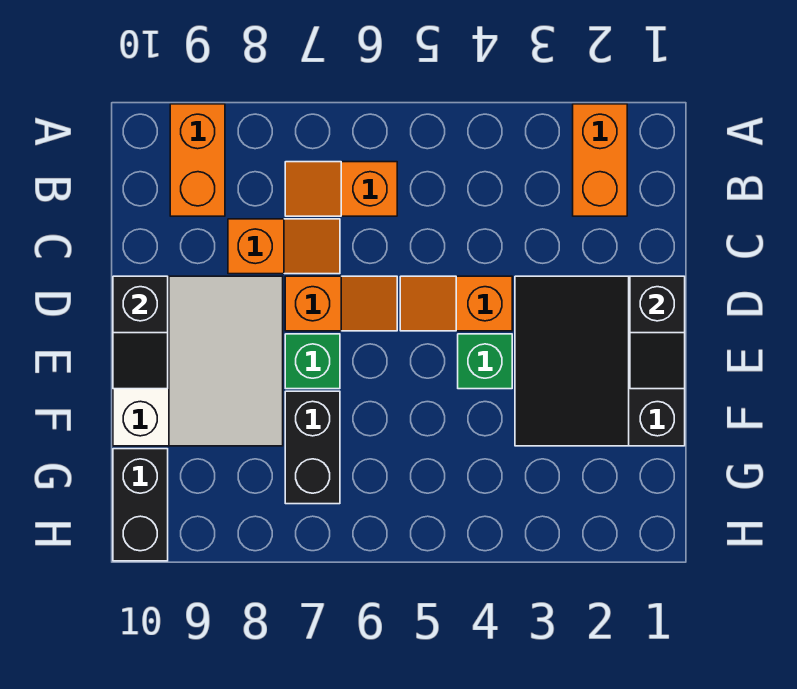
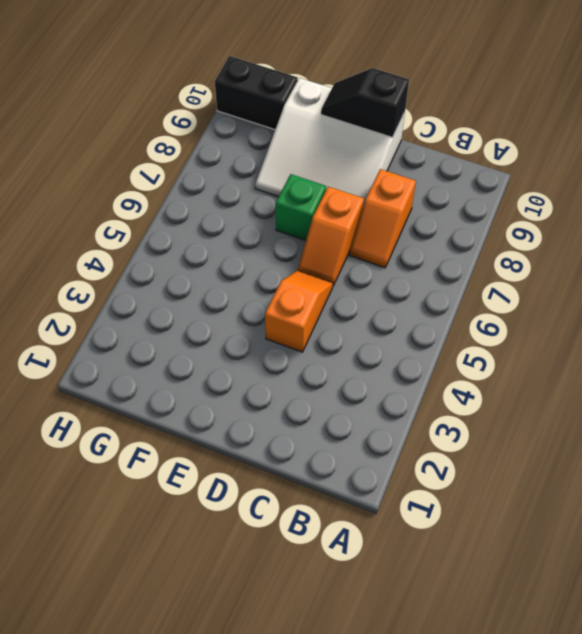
none -> orange brick A2:B2 level 1
none -> orange brick A9:B9 level 1
none -> orange slope B6:B7 level 1 top 6

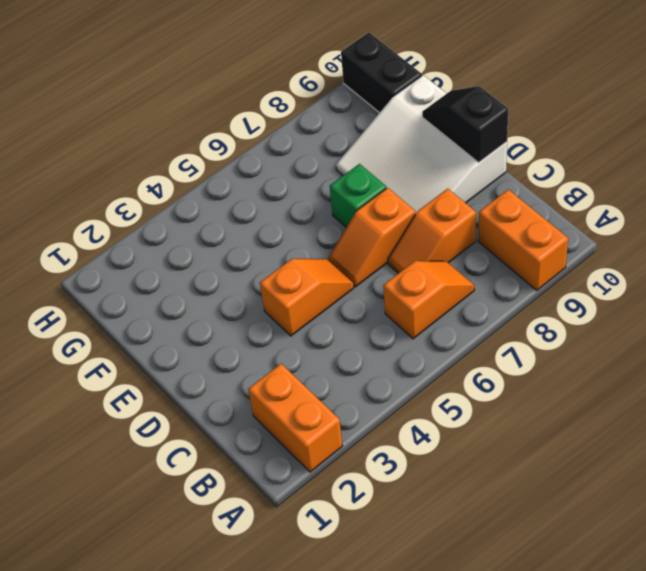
none -> black slope D1:F3 level 1 top 1
none -> green brick E4 level 1
none -> black brick F7:G7 level 1

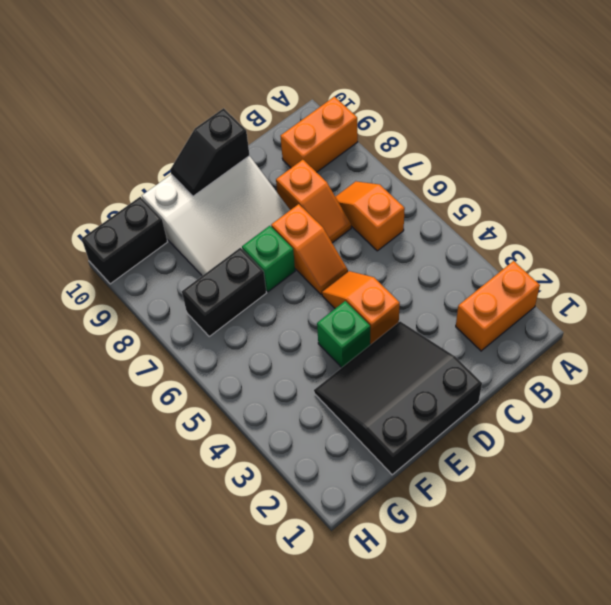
none -> black slope D1:E1 level 2 top D

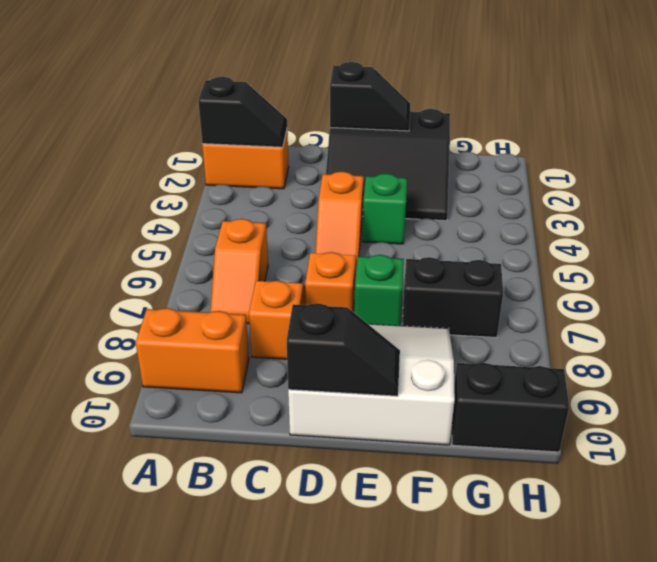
black slope A2:B2 level 2 top A -> none

